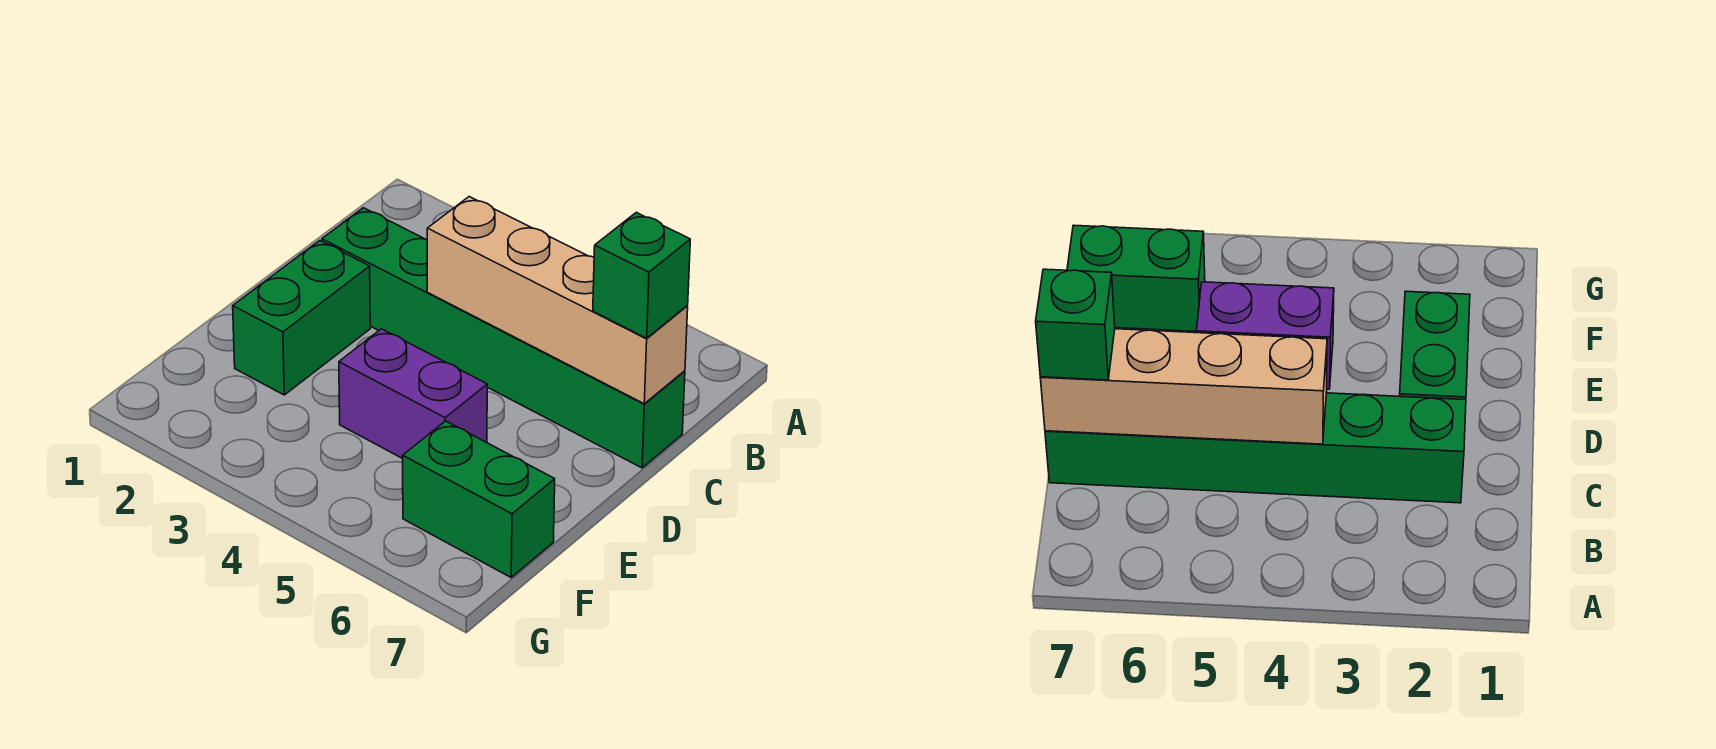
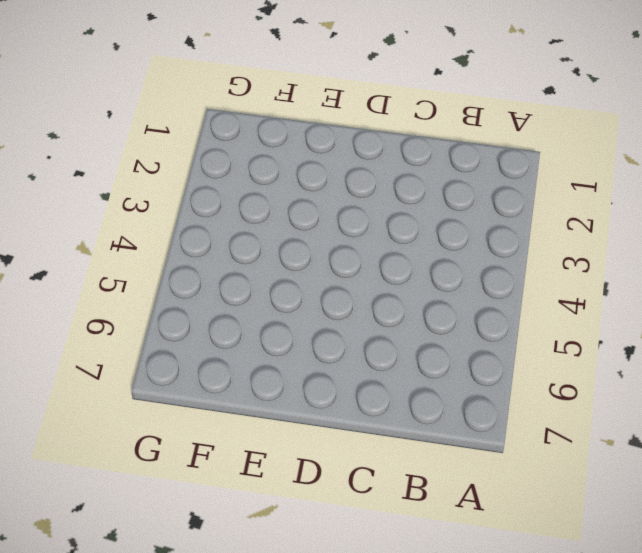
none -> green brick C2:C7 level 1
none -> green brick D2:E2 level 1

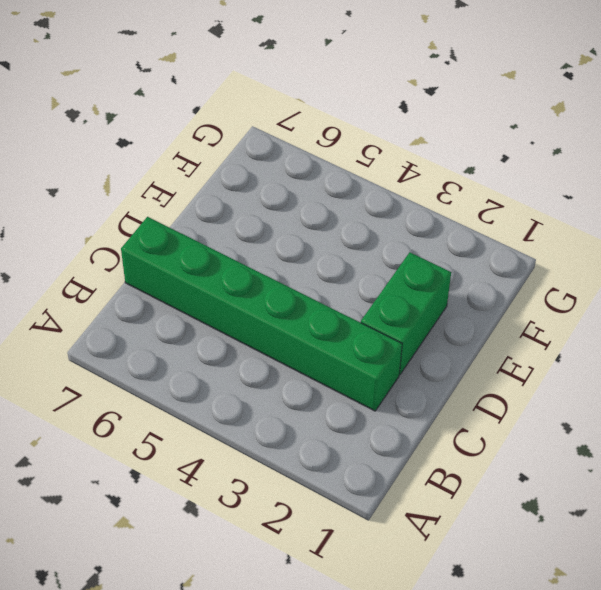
none -> purple brick E4:E5 level 1
none -> green brick F6:F7 level 1

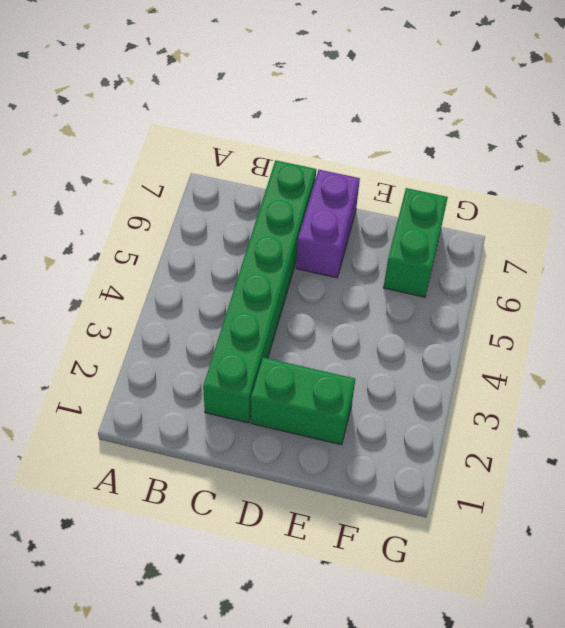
purple brick D6:D7 level 1 -> purple brick E4:E5 level 1
none -> tan brick C4:C7 level 2
none -> green brick C7 level 3

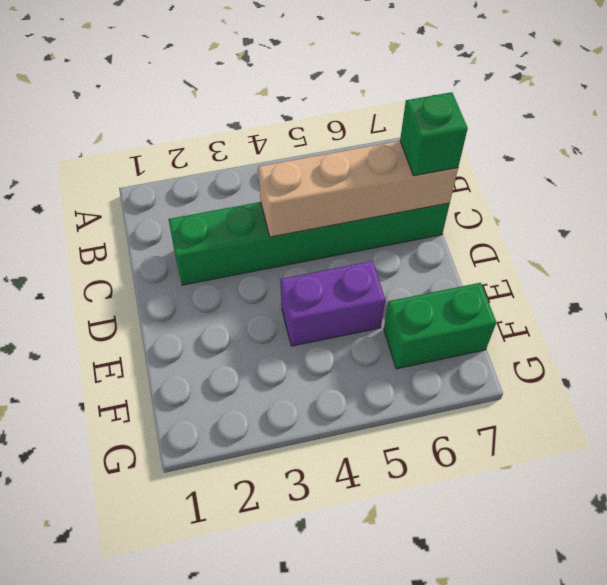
none -> green brick D2:E2 level 1

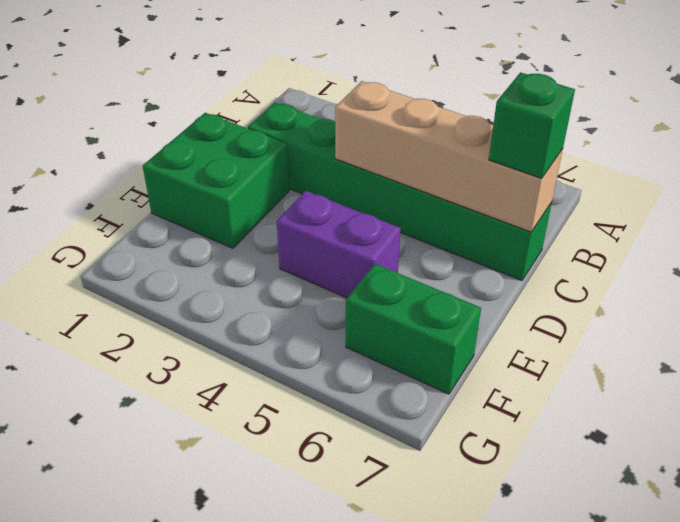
green brick D1:E2 level 1 -> green brick D2:E2 level 1

